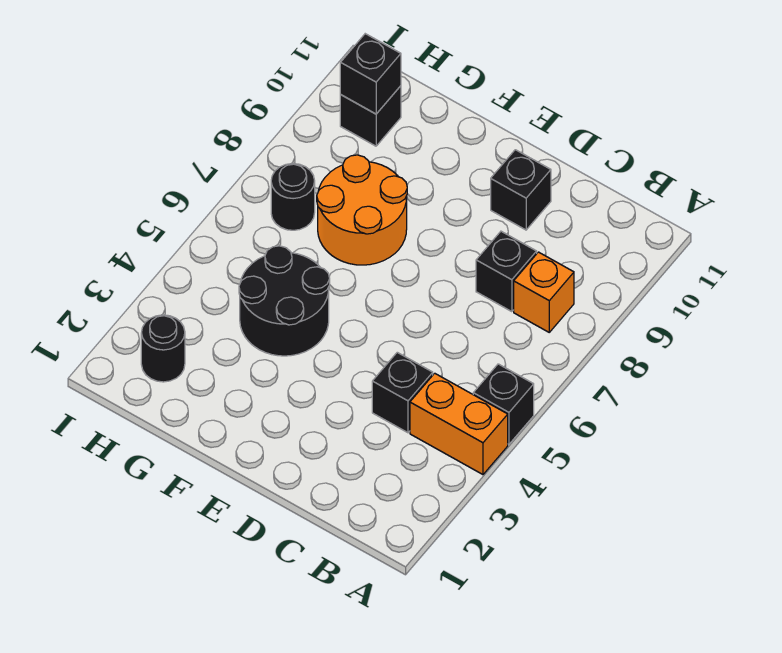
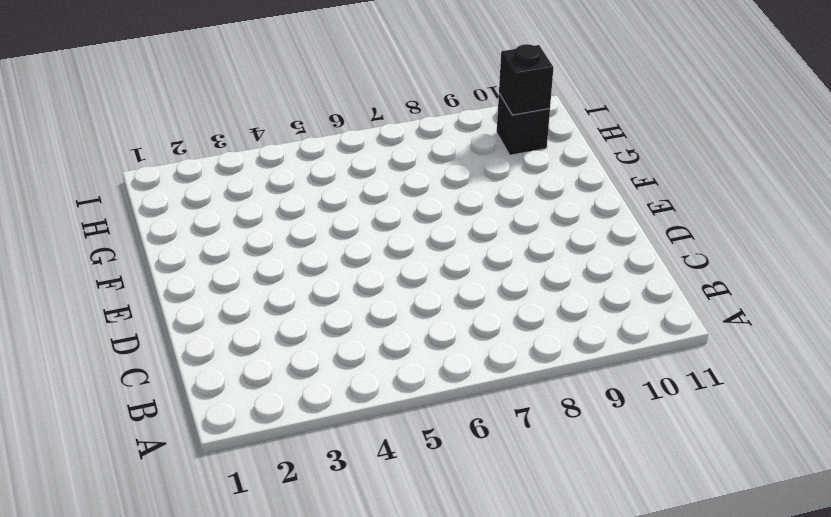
none -> orange brick A4:B4 level 1
none -> black brick A5 level 1
none -> orange brick B8 level 1

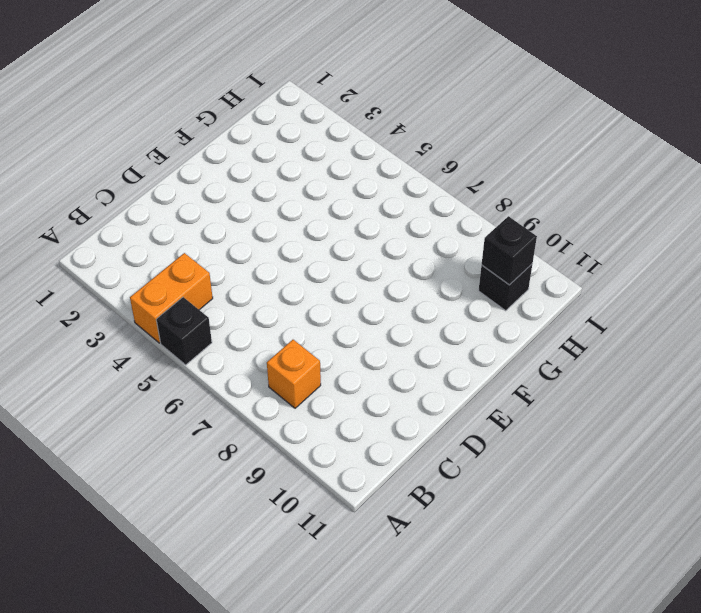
none -> black brick C4 level 1
none -> black brick C8 level 1
none -> black brick D10 level 1

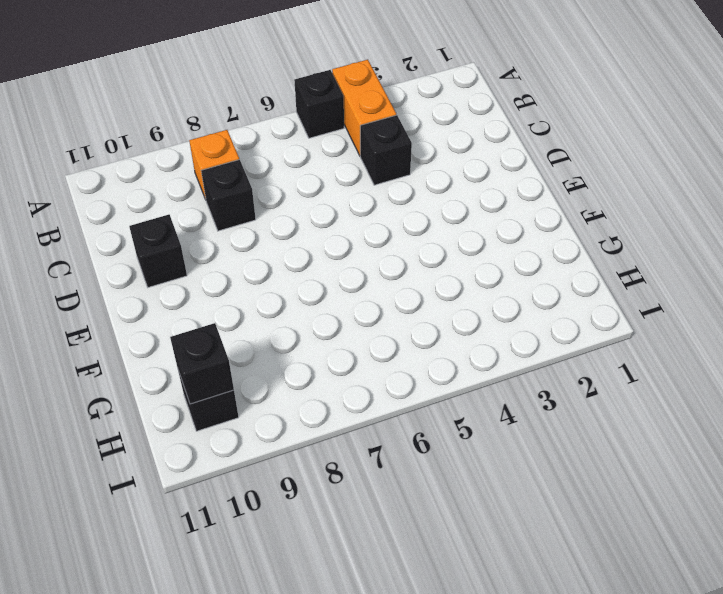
none -> black round brick F4:G5 level 1
none -> orange round brick F7:G8 level 1
none -> black round brick H2 level 1

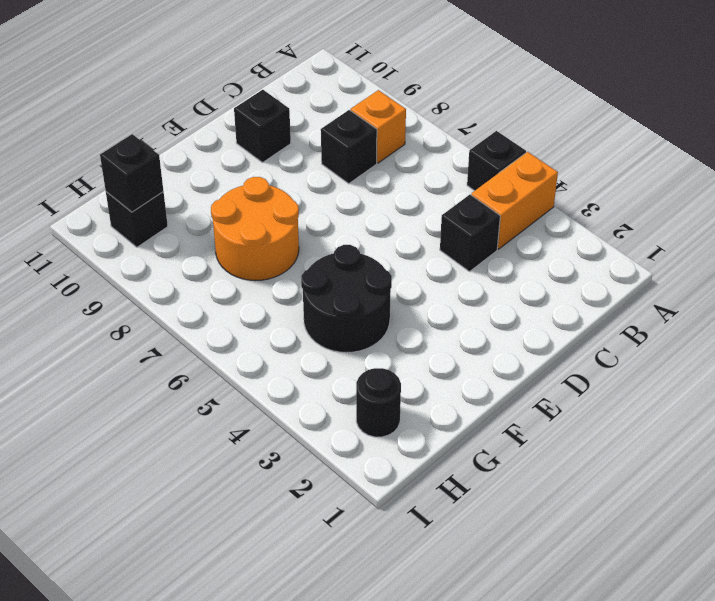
none -> black round brick H7 level 1

